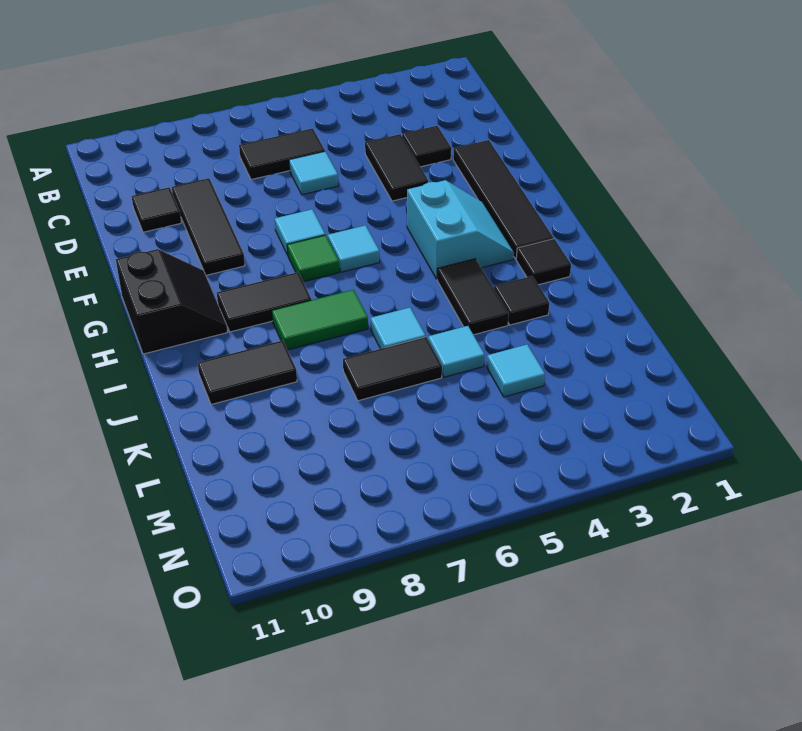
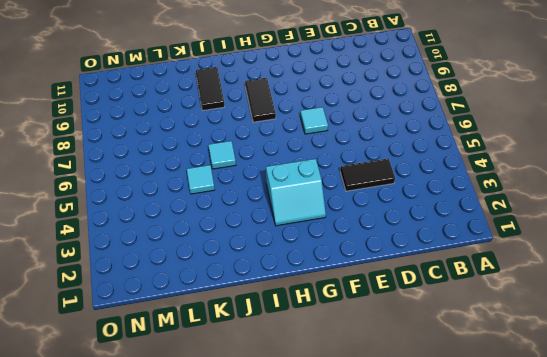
none -> black tile C6:C7 level 1
none -> black tile D3 level 1
none -> cyan tile D6 level 1

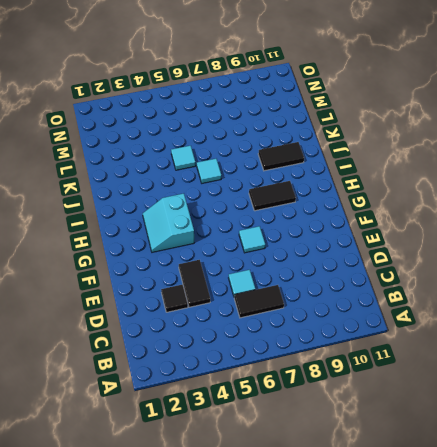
none -> black tile D9:F9 level 1
none -> black tile D10 level 1
none -> black tile E2:H2 level 1

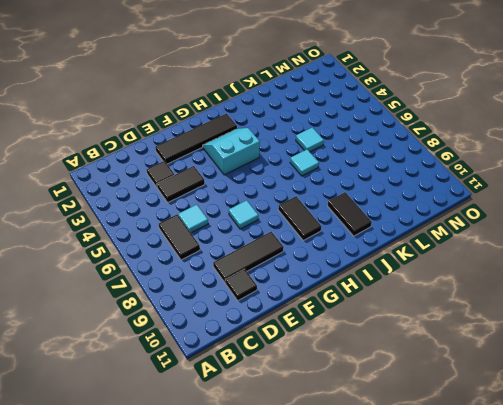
none -> cyan tile G6 level 1
none -> green tile G7 level 1
none -> black slope G10:H11 level 1 top 11

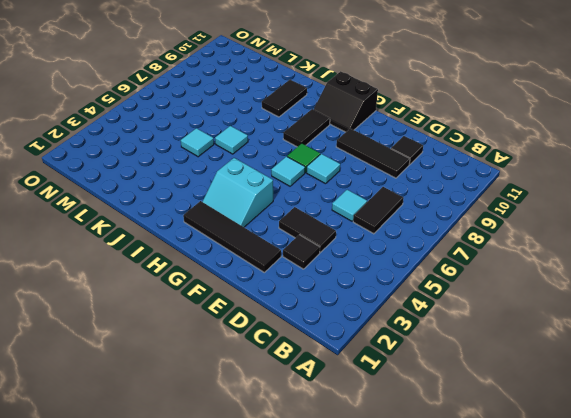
none -> black tile I2 level 1
none -> black tile I4:J4 level 1
none -> green tile I7:I8 level 1

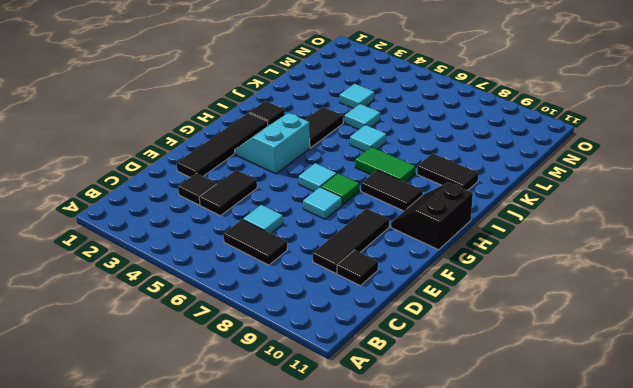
none -> black tile J3 level 1
none -> black tile K6:K7 level 1

